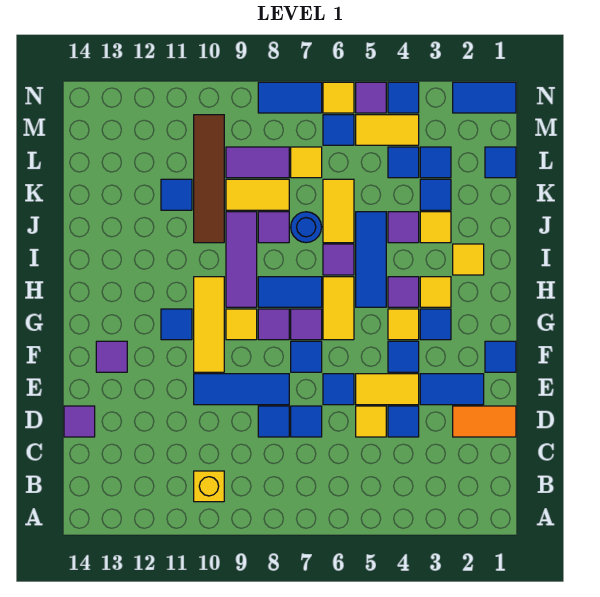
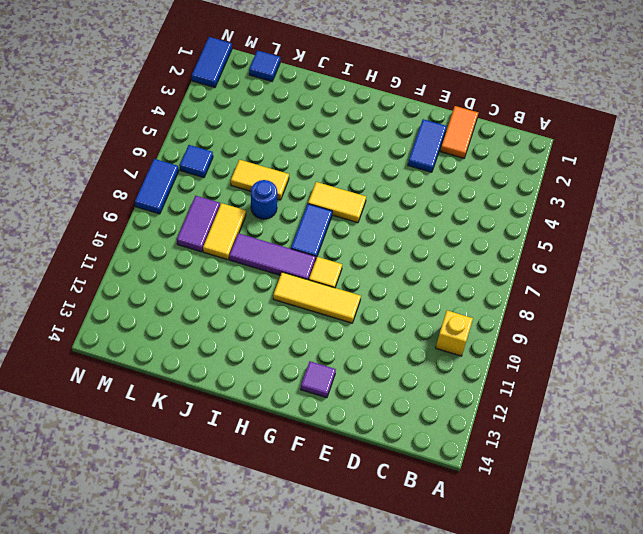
none -> blue tile D4 level 1
none -> yellow tile D5 level 1
none -> blue tile D7 level 1
none -> blue tile D8 level 1

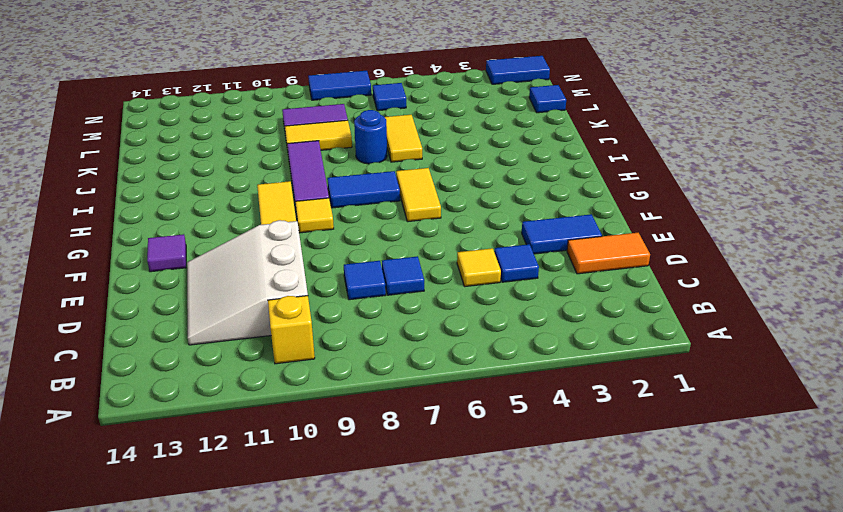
white slope C10:E12 level 1 top 10 -> blue tile E8:E10 level 1
none -> purple tile D14 level 1
none -> yellow tile E4:E5 level 1
none -> blue tile E6 level 1
none -> blue tile F1 level 1

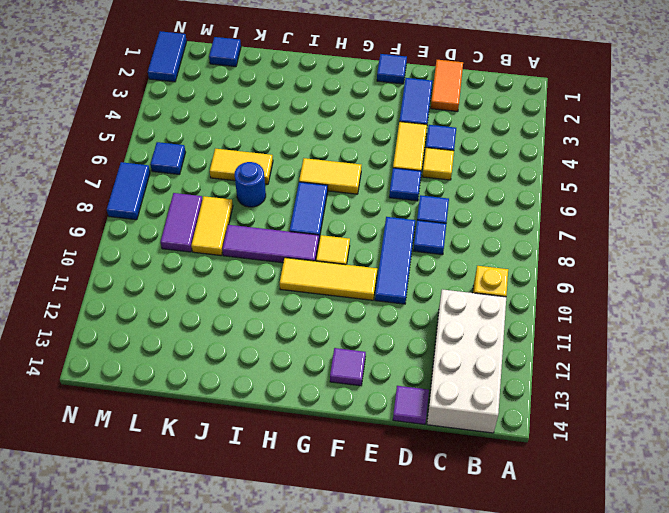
white brick B11:C14 level 1 -> none
none -> blue tile F4 level 1
none -> blue tile F7 level 1
none -> blue tile G3 level 1
none -> yellow tile G4 level 1

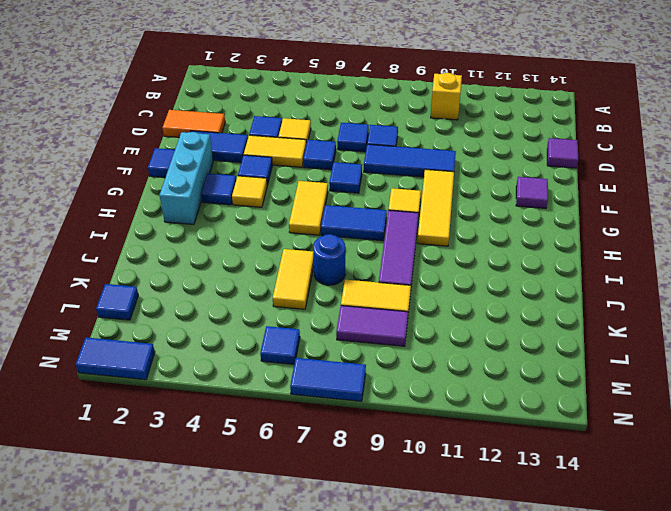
cyan brick F2:H2 level 1 -> none
none -> purple tile G7 level 1
none -> purple tile G8 level 1
none -> blue tile G11 level 1
none -> yellow tile H3 level 1

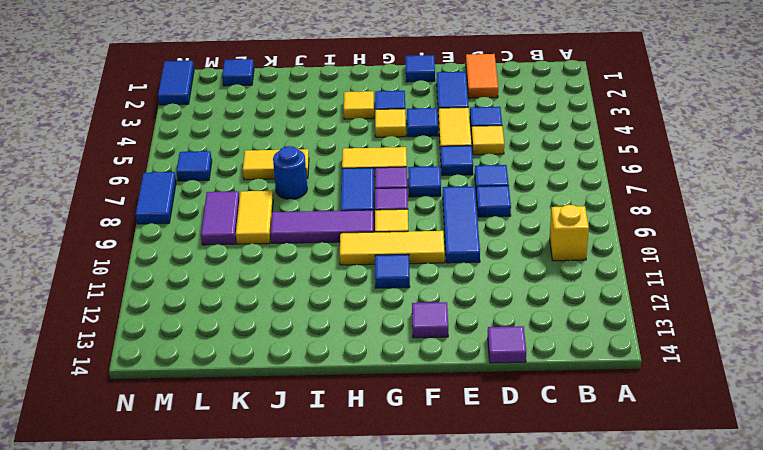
none -> purple tile H4 level 1
none -> blue tile H5:J5 level 1
none -> yellow tile I2 level 1
none -> purple tile I6 level 1

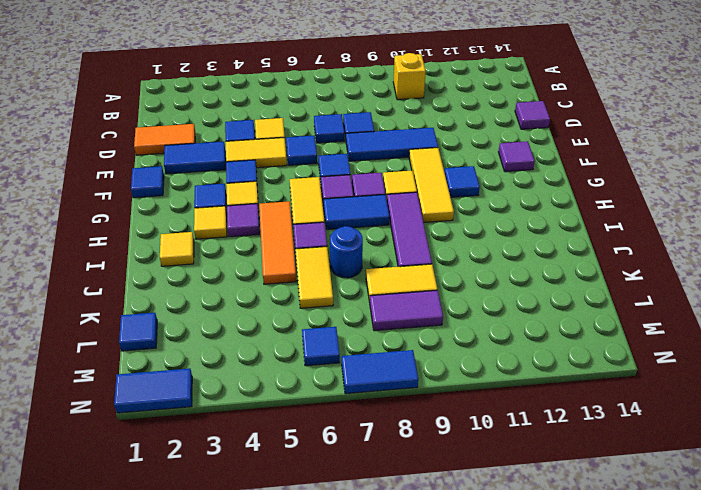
orange tile H5:J5 level 1 -> blue tile H5:J5 level 1
none -> yellow tile J3 level 1
none -> purple tile J4 level 1
none -> purple tile J8 level 1
none -> brown tile J10:M10 level 1

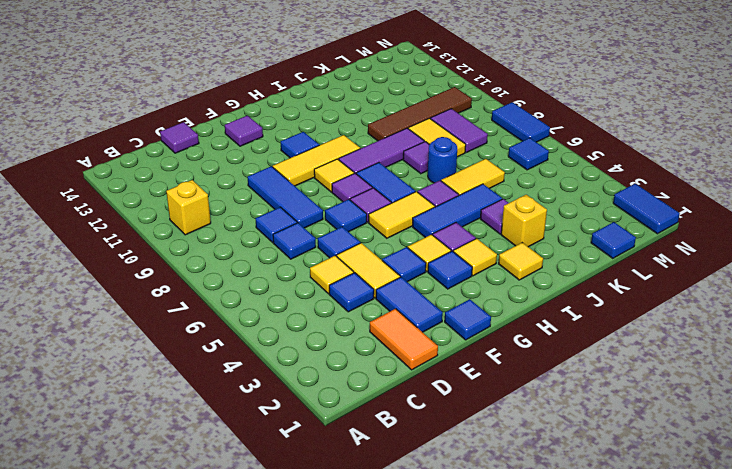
yellow brick J3 level 1 -> yellow tile J3 level 1
none -> blue tile K3 level 1
none -> blue tile K11 level 1
none -> blue tile L3 level 1
none -> blue tile L4 level 1

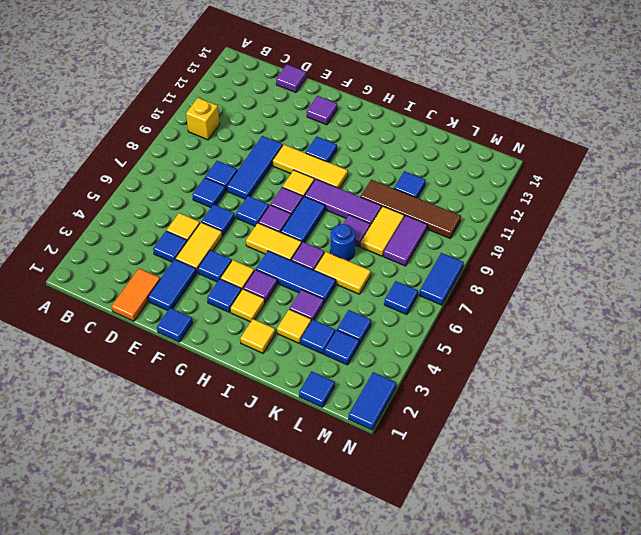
none -> yellow tile L7 level 1
none -> yellow tile M4:M5 level 1
none -> blue tile N4 level 1
none -> purple tile N5 level 1

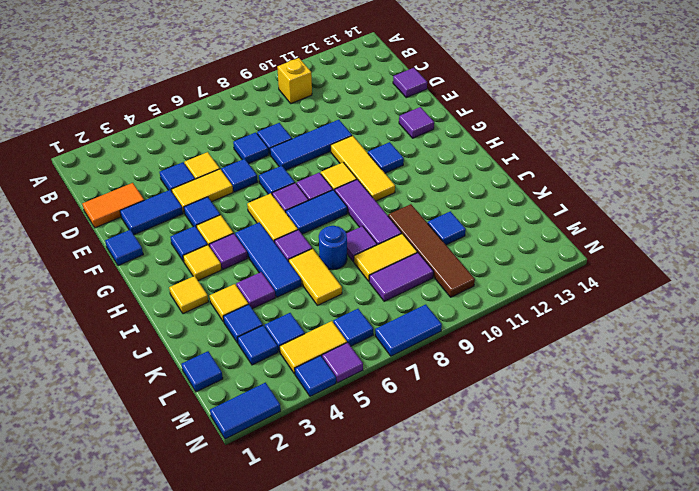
none -> yellow tile L7 level 1
none -> yellow tile N6 level 1

